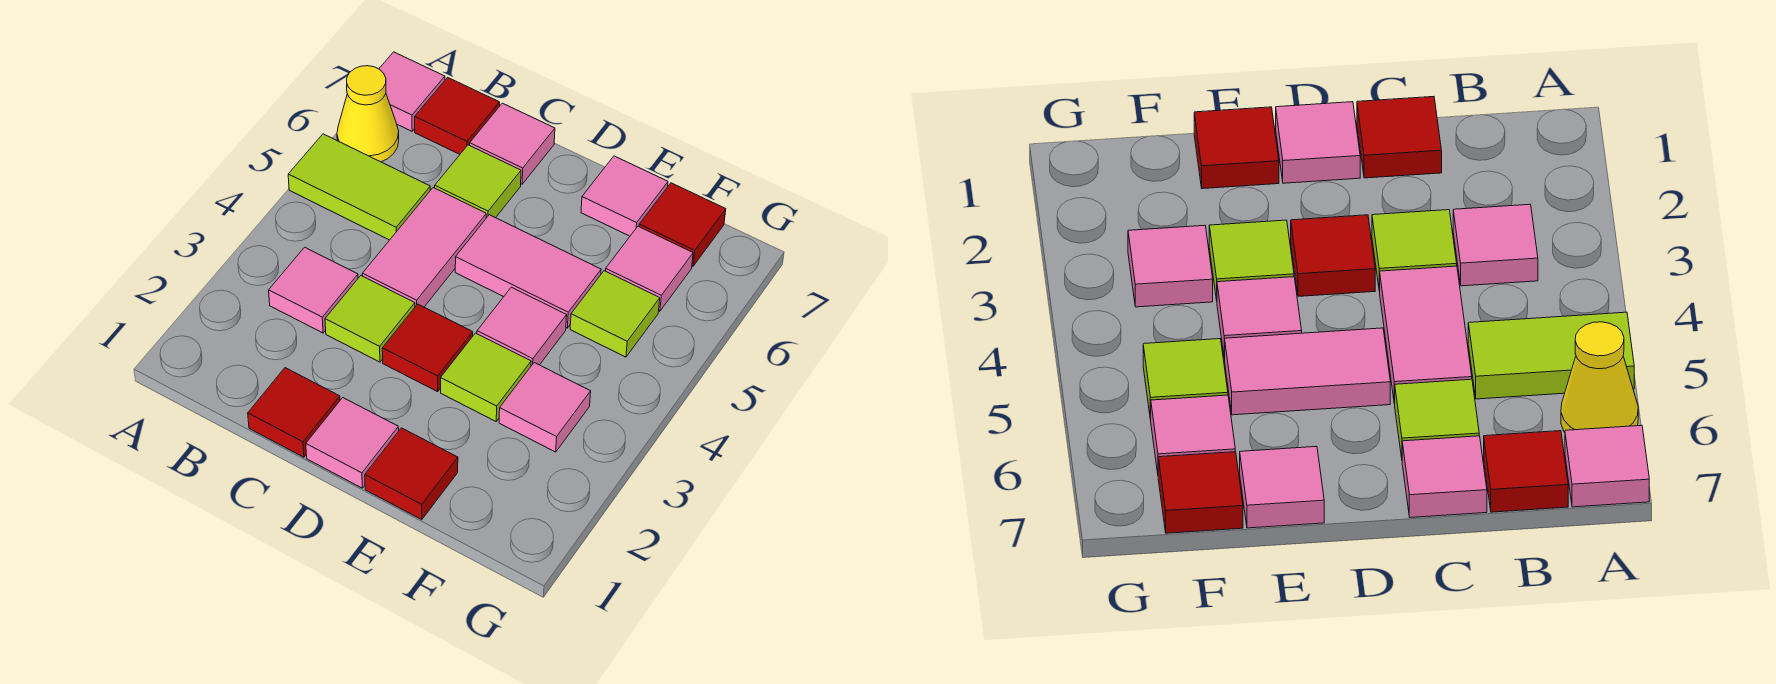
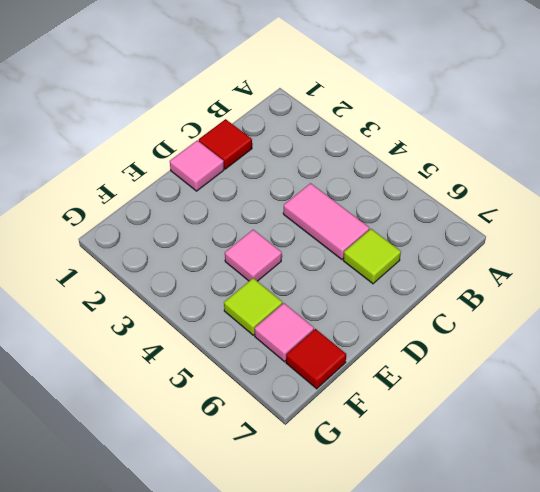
none -> lime tile A5:B5 level 1
none -> yellow cone A6 level 1
none -> pink tile A7 level 1

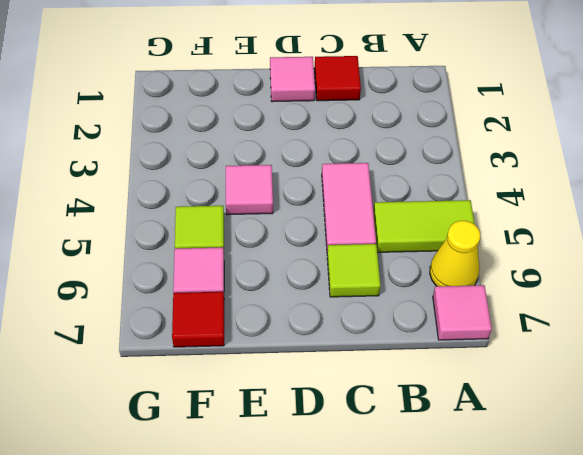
none -> pink tile B3 level 1
none -> red tile B7 level 1
none -> lime tile C3 level 1

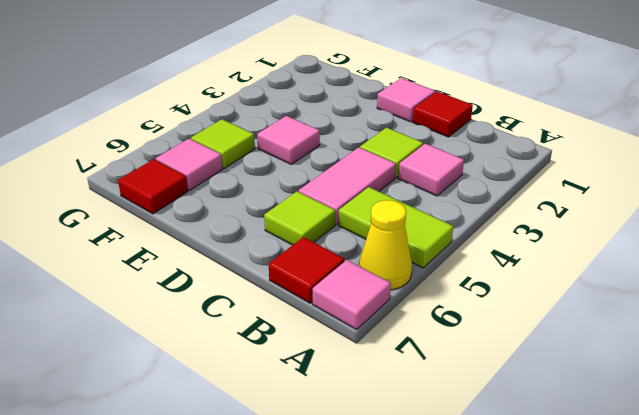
none -> pink tile C7 level 1
none -> red tile D3 level 1
none -> pink tile D5:E5 level 1

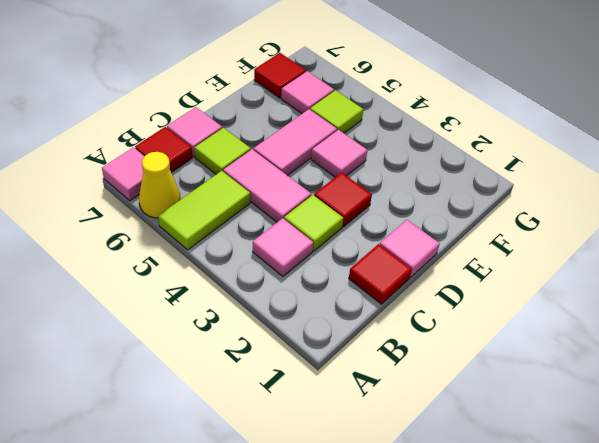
none -> red tile E1 level 1
none -> lime tile E3 level 1
none -> pink tile E7 level 1

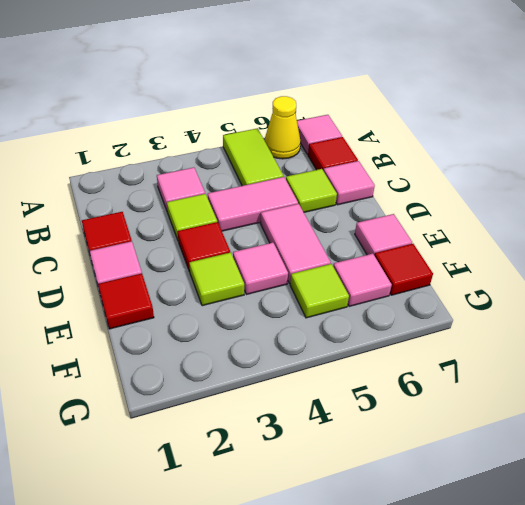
none -> pink tile F3 level 1

